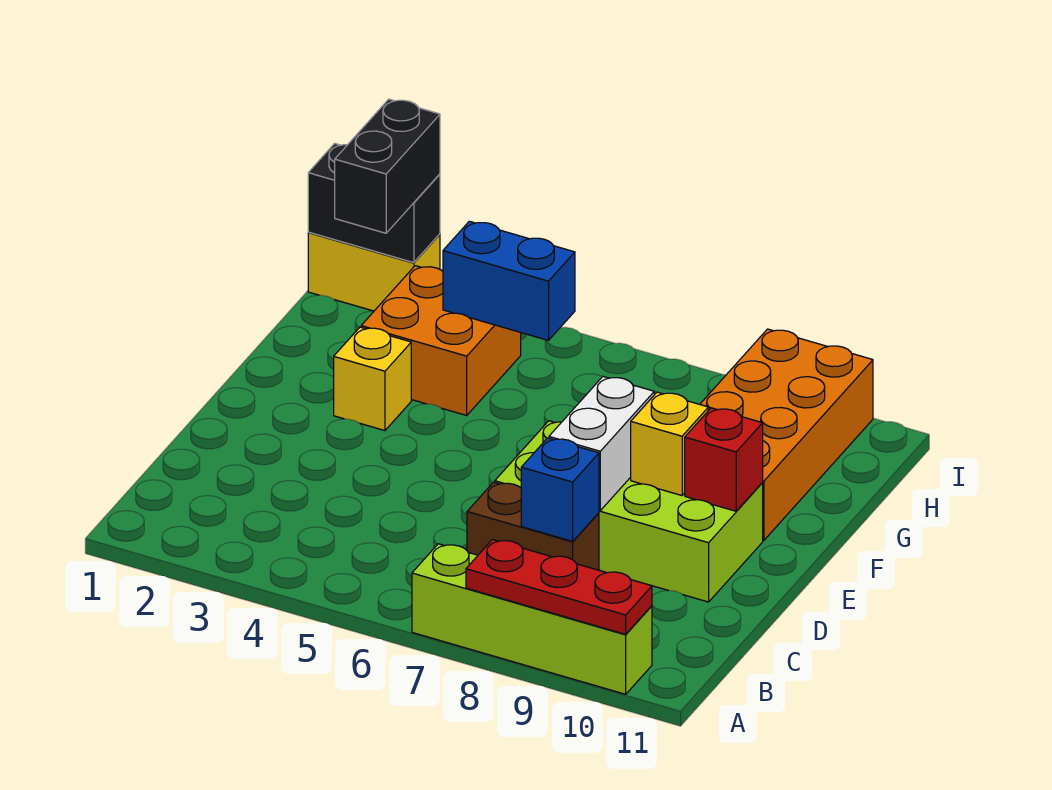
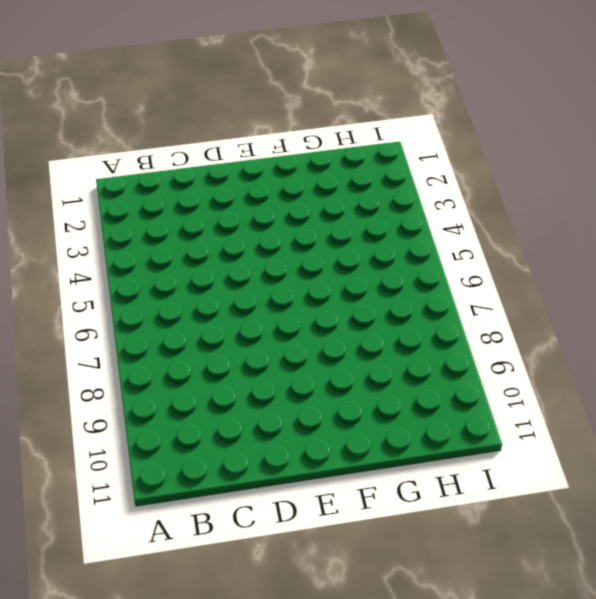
none -> lime brick A7:A10 level 1
none -> brown brick C7:C8 level 1
none -> lime brick D7:E10 level 1

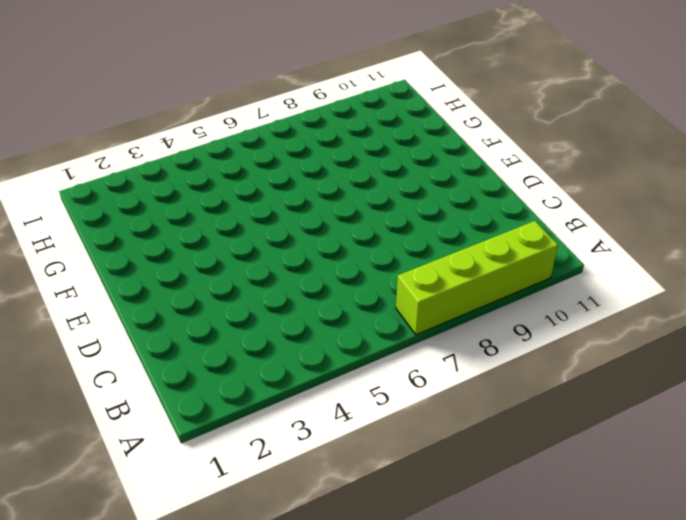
none -> brown brick C7:C8 level 1
none -> lime brick D7:E10 level 1
none -> yellow brick F3 level 1

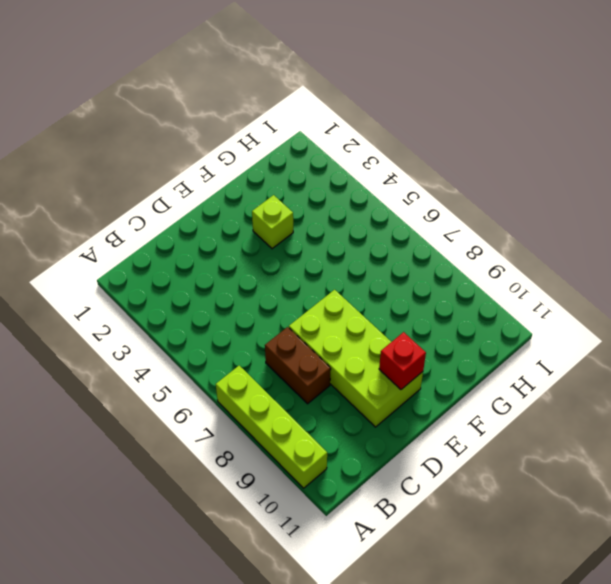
lime brick F3 level 1 -> yellow brick F3 level 1
none -> orange brick F9:I10 level 1
none -> orange brick G3:H4 level 1
none -> yellow brick I1:I2 level 1

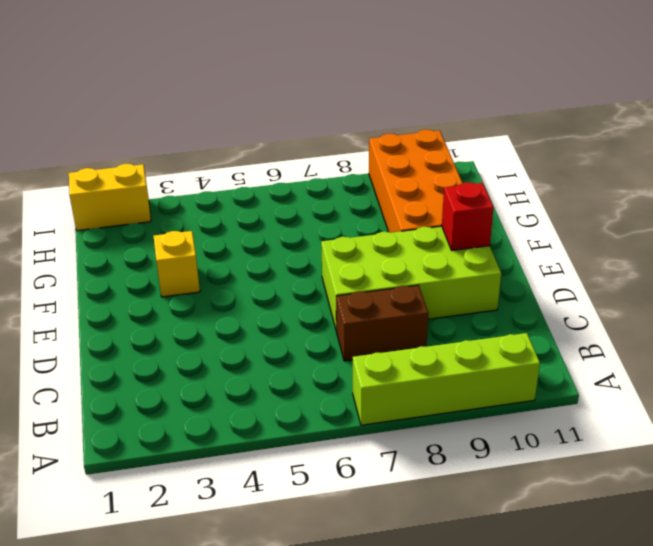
none -> orange brick G3:H4 level 1
none -> red plate A8:A10 level 2
none -> blue brick C8 level 2

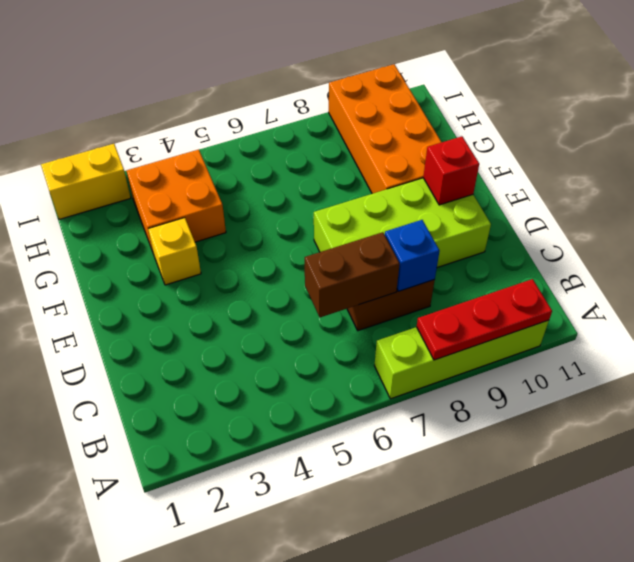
brown brick C6:C7 level 2 -> none
none -> white brick D8:E8 level 2
none -> yellow brick E9 level 2
none -> blue brick H4:H5 level 2

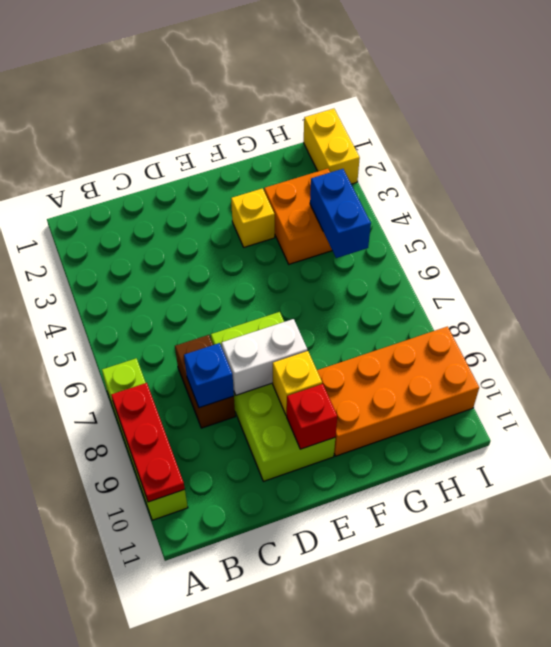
none -> black brick I1:I2 level 2
none -> black brick H2:I2 level 3

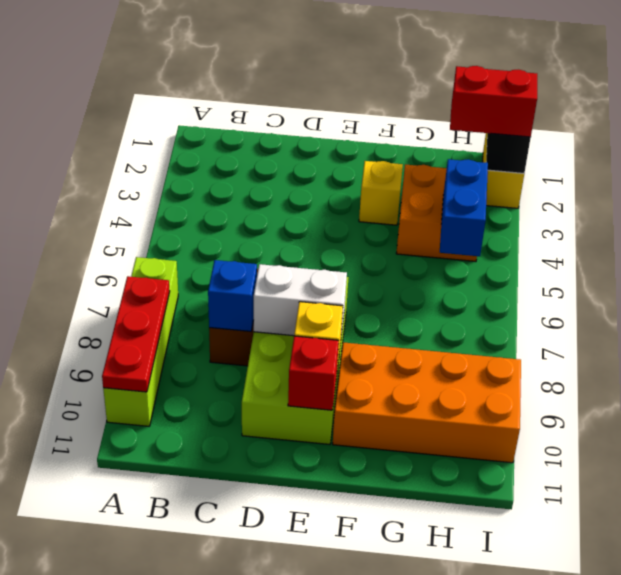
red brick H2:I2 level 3 -> black brick H2:I2 level 3

